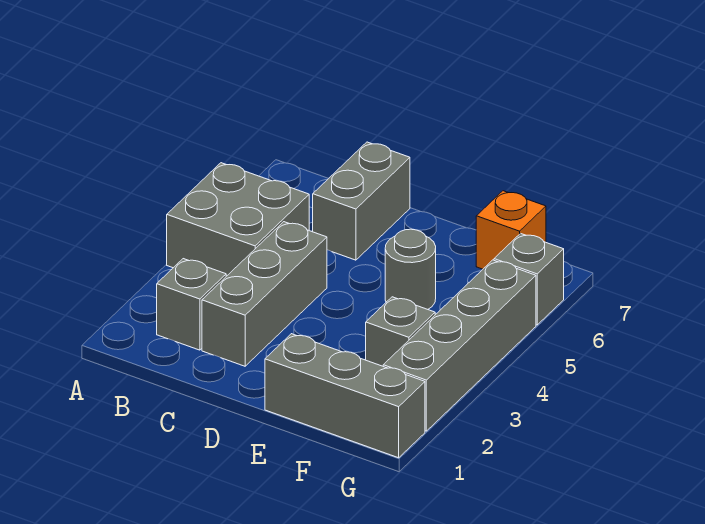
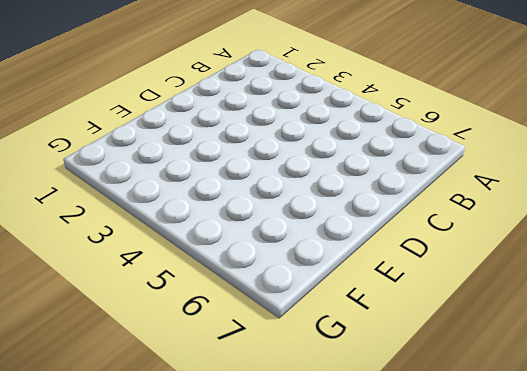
none -> grey brick A4:B5 level 1
none -> grey brick B2 level 1

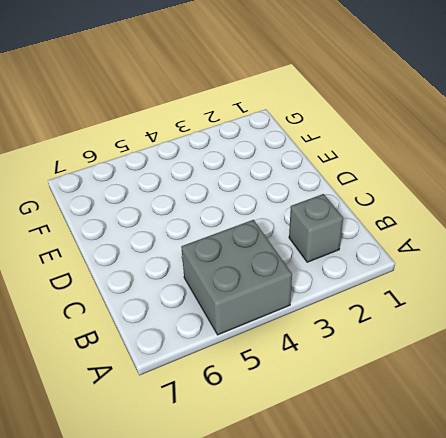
none -> grey brick C2:C4 level 1
none -> grey brick C6:C7 level 1

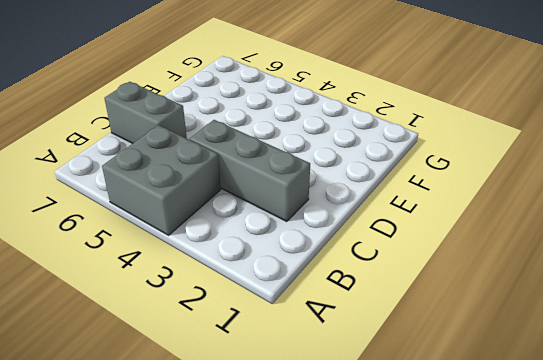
none -> grey brick B2 level 1
none -> grey brick E1:G1 level 1

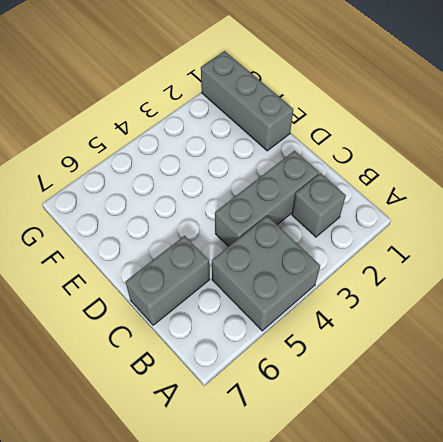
none -> grey round brick E5 level 1
none -> grey brick F3 level 1

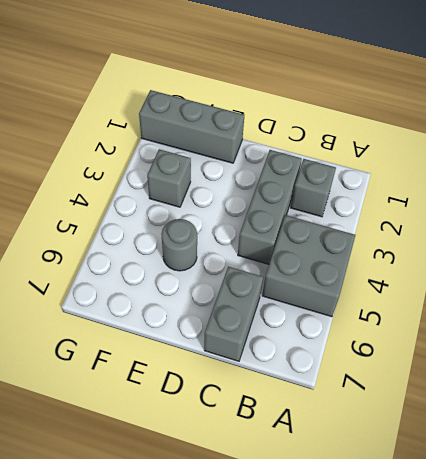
none -> orange brick F7 level 1
none -> grey brick G2:G5 level 1

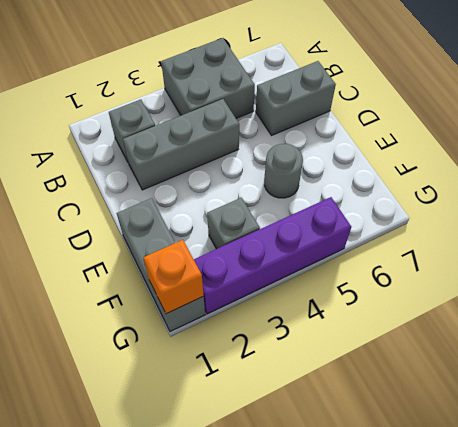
orange brick G1 level 2 -> orange brick F7 level 1
purple brick G2:G5 level 1 -> grey brick G2:G5 level 1
none -> grey brick G6 level 1

